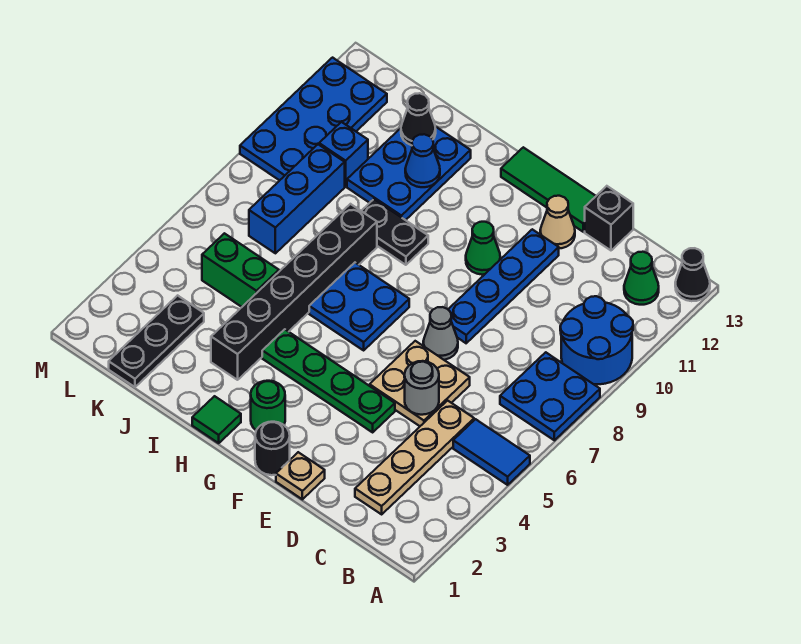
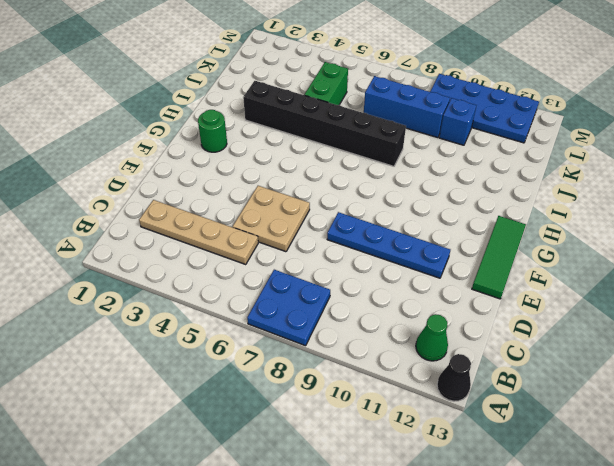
none -> blue tile A5:B5 level 1
none -> blue round brick A9:B10 level 1
none -> black brick D13 level 1
none -> tan plate E1 level 1

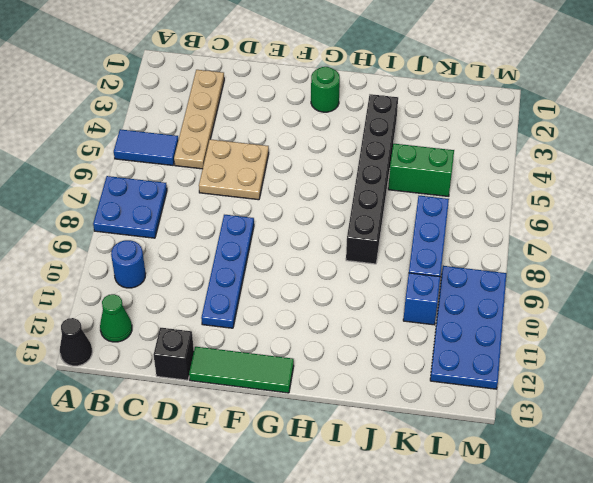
blue round brick B10 level 1 -> blue round brick A9:B10 level 1
none -> tan plate E1 level 1
none -> green plate E4:H4 level 1
none -> grey cone E7 level 1
none -> tan cone E12 level 1

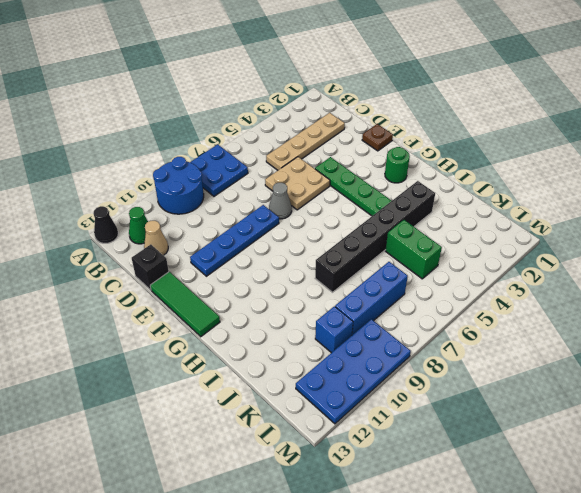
tan cone C12 level 1 -> tan cone E12 level 1
brown plate E1 level 1 -> tan plate E1 level 1
none -> blue tile A5:B5 level 1
none -> black round brick F1 level 1
none -> green cone F10 level 1
none -> blue plate G6:H7 level 1

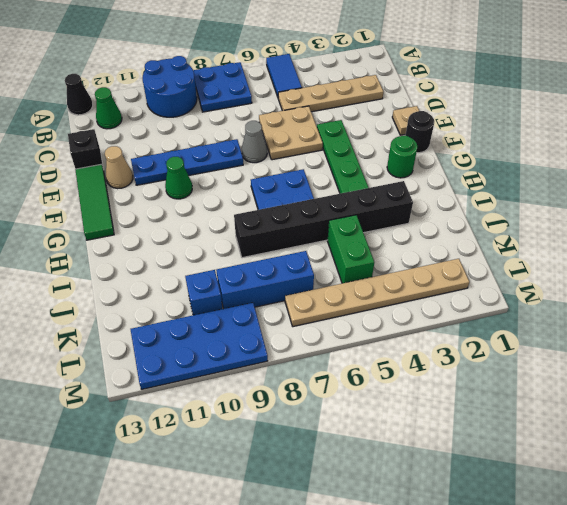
tan plate L2:L7 level 1 -> none
none -> green tile H1 level 1
none -> black plate H9:I9 level 1
none -> blue plate I10:J12 level 1
none -> black plate K1:K3 level 1

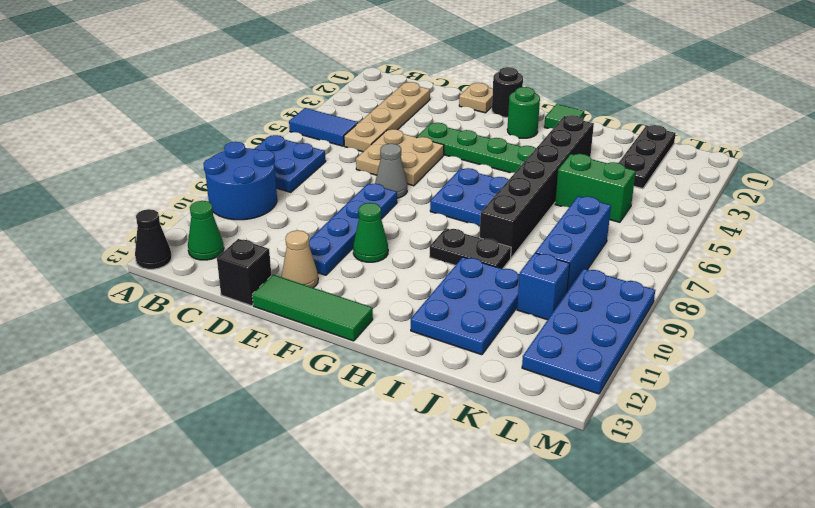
none -> grey round brick D5 level 2
none -> blue cone I11 level 2
none -> black cone J12 level 2

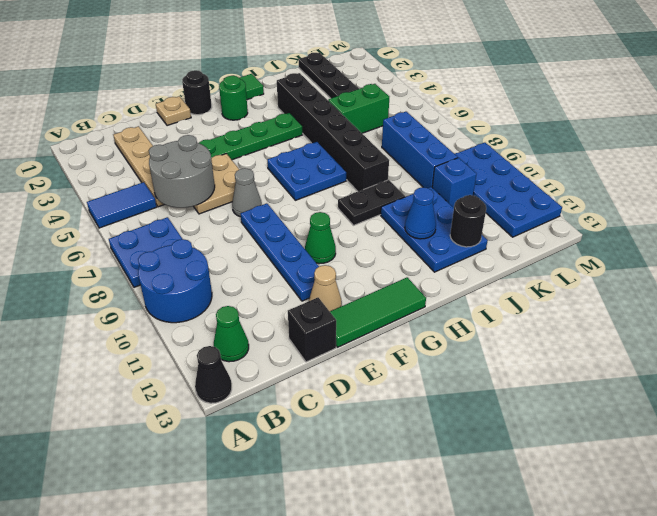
grey round brick C5:D6 level 2 -> grey round brick D5 level 2
black round brick J12 level 2 -> black cone J12 level 2

